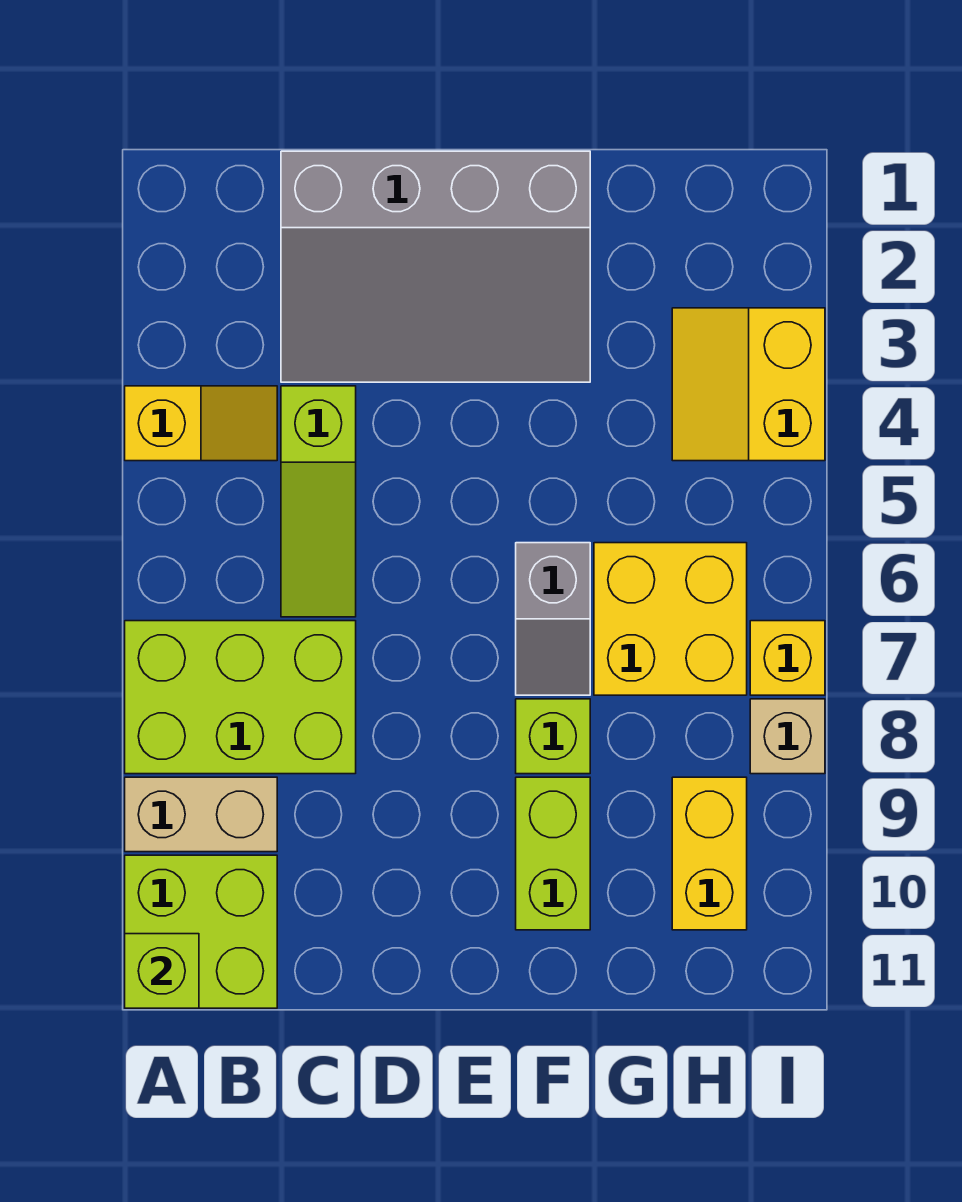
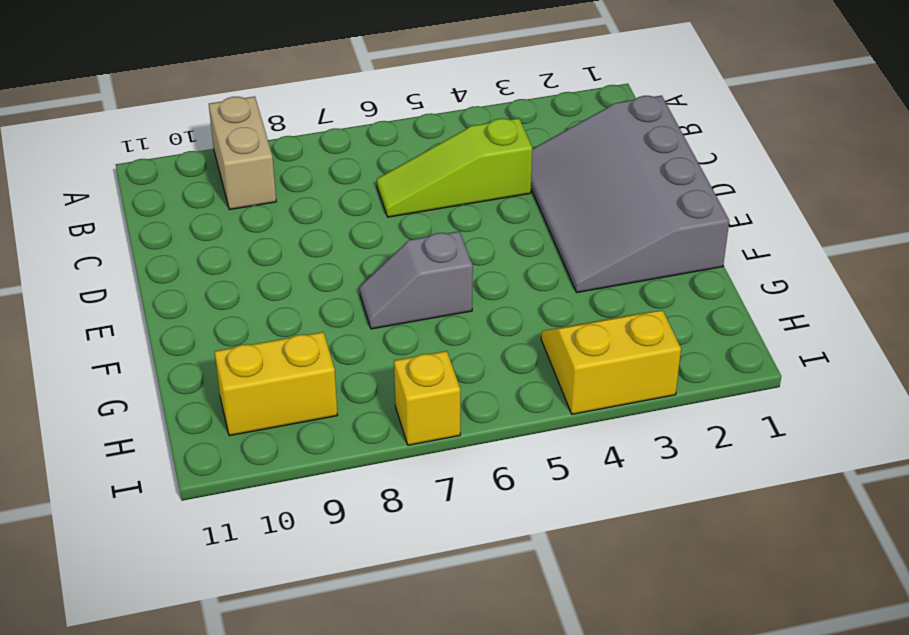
none -> yellow slope A4:B4 level 1 top A
none -> lime brick A7:C8 level 1
none -> lime brick A10:B11 level 1

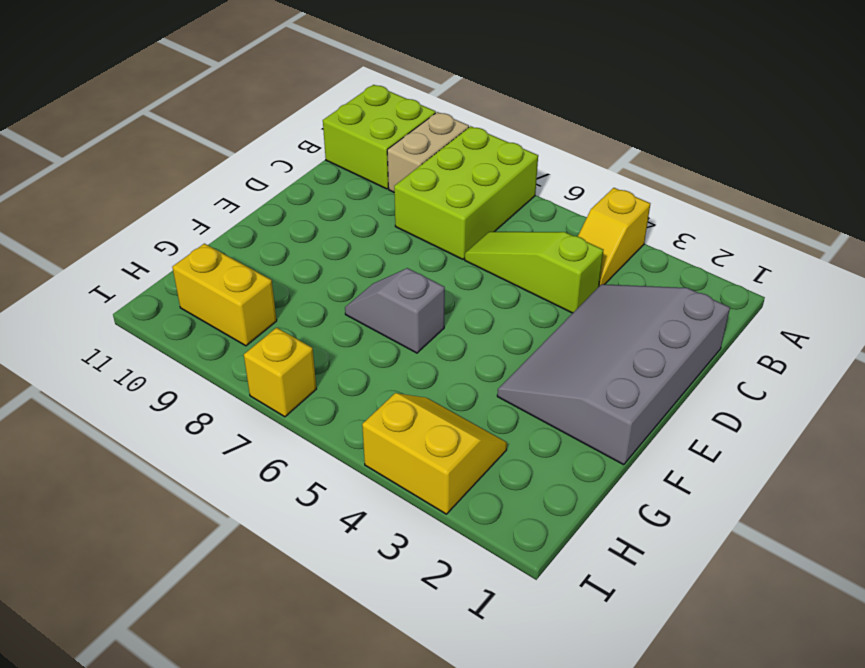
none -> lime brick F8 level 1
none -> lime brick F9:F10 level 1
none -> yellow brick G6:H7 level 1

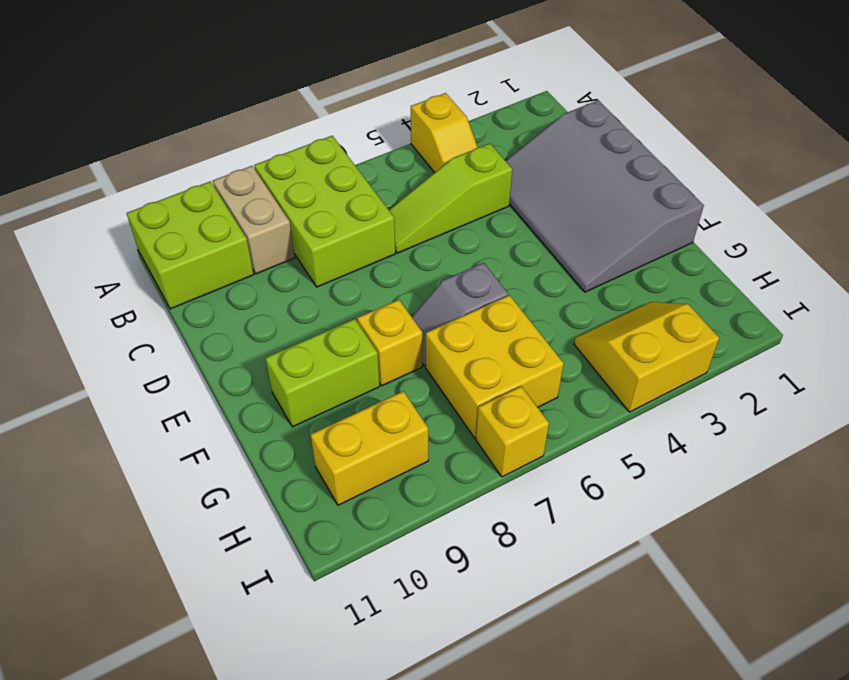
yellow brick F8 level 1 -> lime brick F8 level 1
none -> tan brick I8 level 1
none -> lime brick A11 level 2

